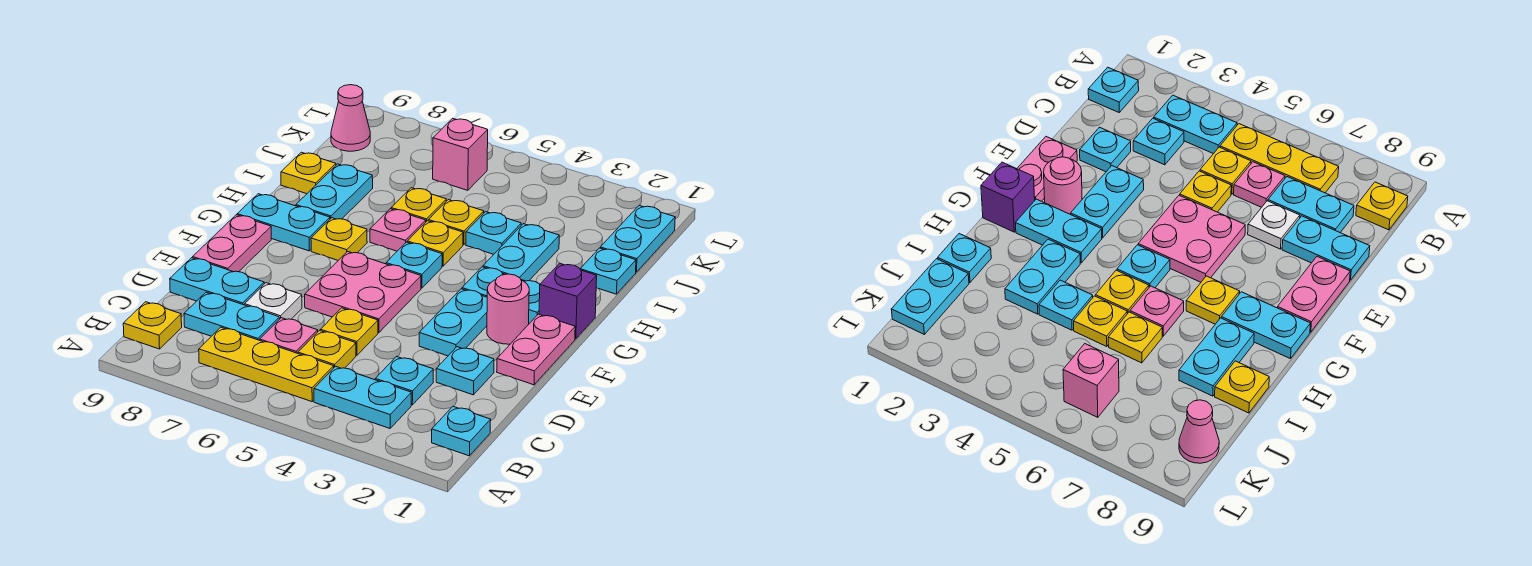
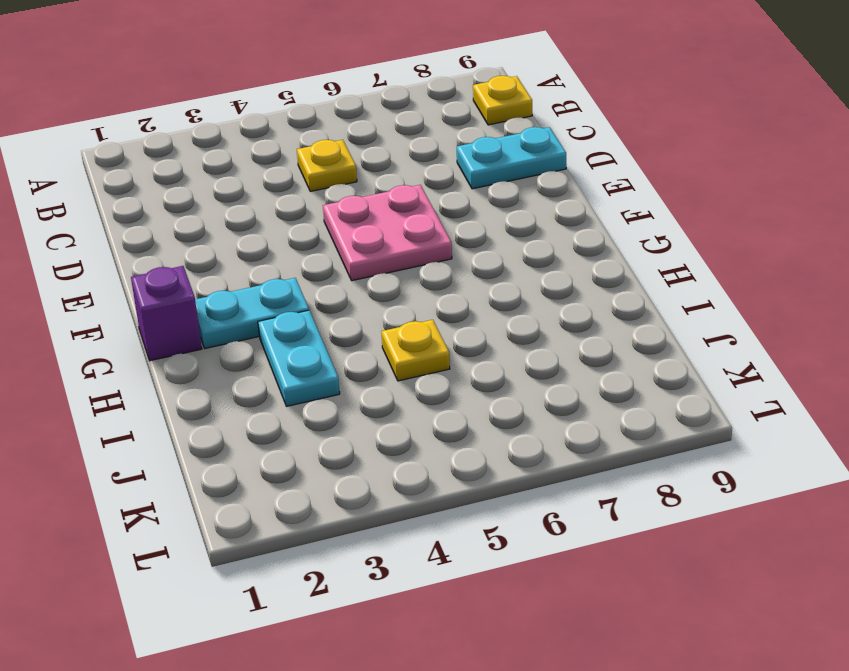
none -> cyan plate B1 level 1
none -> cyan plate B3:B4 level 1
none -> yellow plate B5:B7 level 1
none -> cyan plate C3 level 1

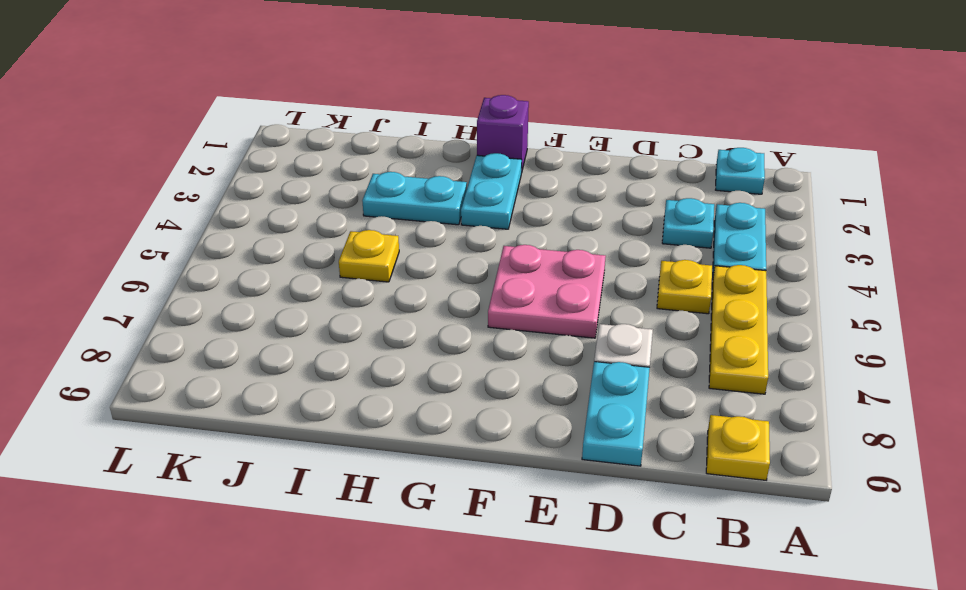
none -> pink plate C6 level 1
none -> cyan plate C7:C8 level 1
none -> cyan plate D2 level 1
none -> yellow plate D5 level 1

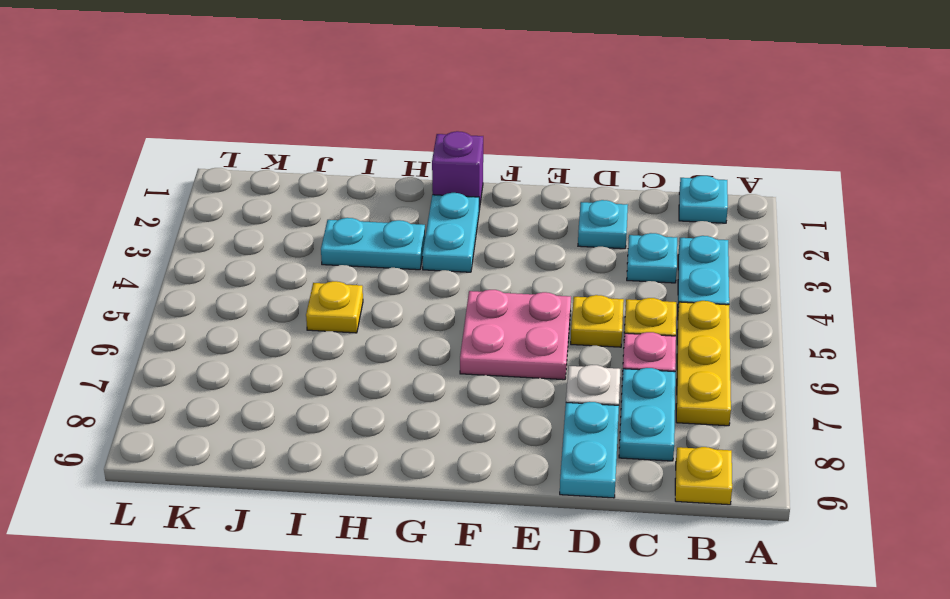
none -> pink plate E1:F1 level 1
none -> cyan plate E3:F3 level 1
none -> pink plate E9:F9 level 1
none -> pink round brick F2 level 1

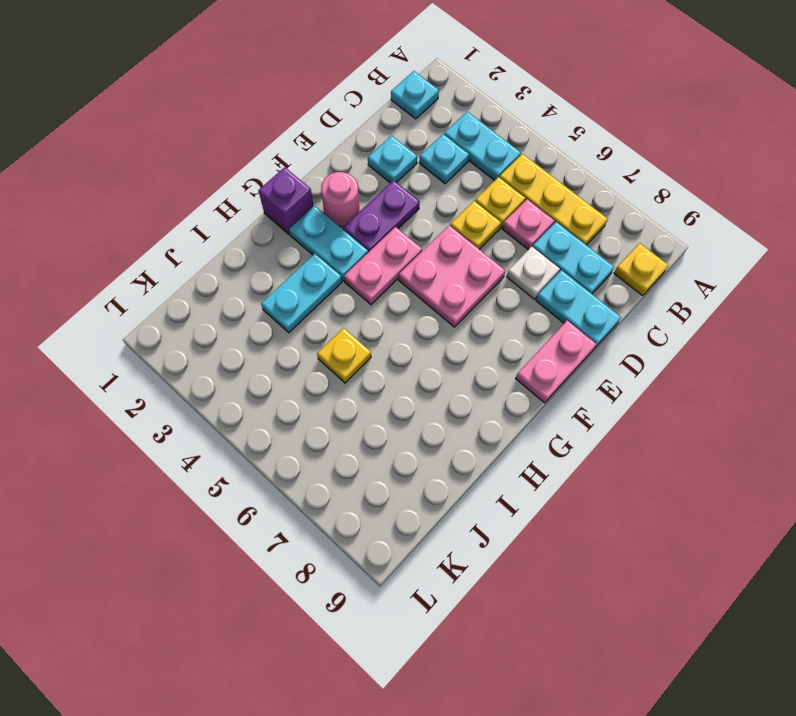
purple plate E3:F3 level 1 -> cyan plate E3:F3 level 1
pink plate F4:G4 level 1 -> pink plate E1:F1 level 1
none -> cyan plate G5 level 1
none -> yellow plate G7 level 1
none -> cyan plate G8:G9 level 1
none -> yellow plate H5 level 1

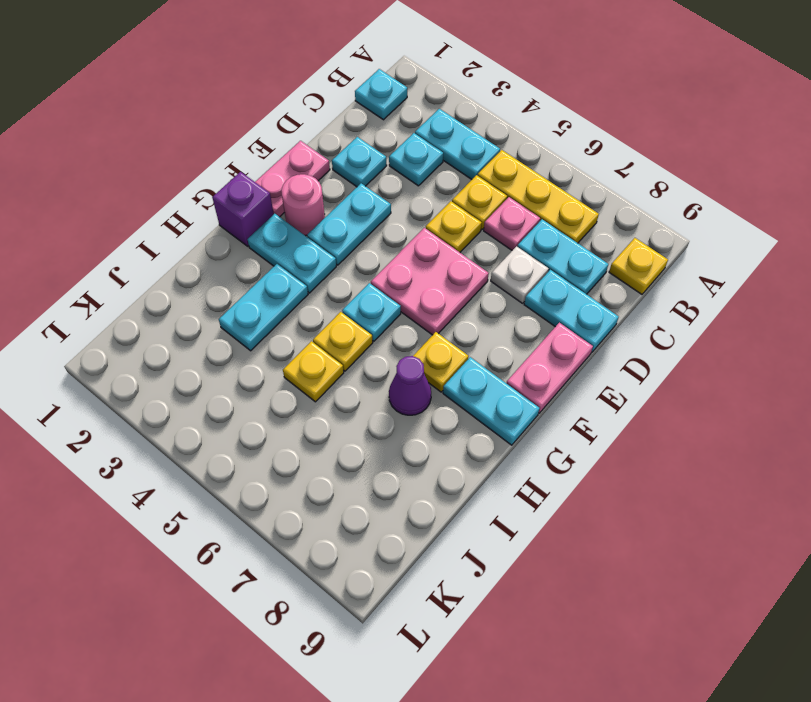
purple cone H7 level 1 -> none
none -> pink plate H6 level 1
none -> cyan plate H8:I8 level 1
none -> cyan plate I1 level 1
none -> cyan plate I4 level 1

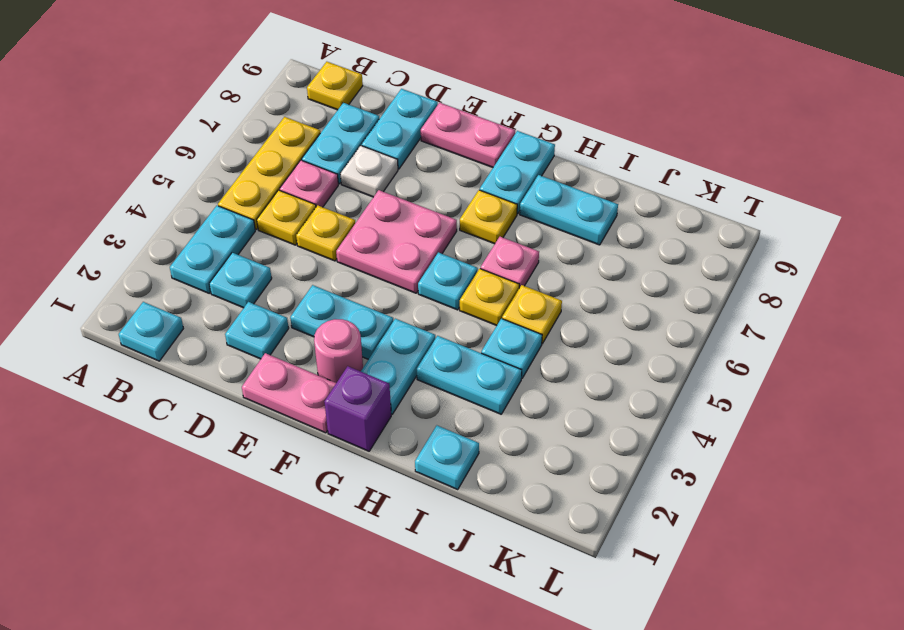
none -> yellow plate I6 level 1
none -> yellow plate I9 level 1
none -> cyan plate J1:K1 level 1
none -> pink brick K6 level 1

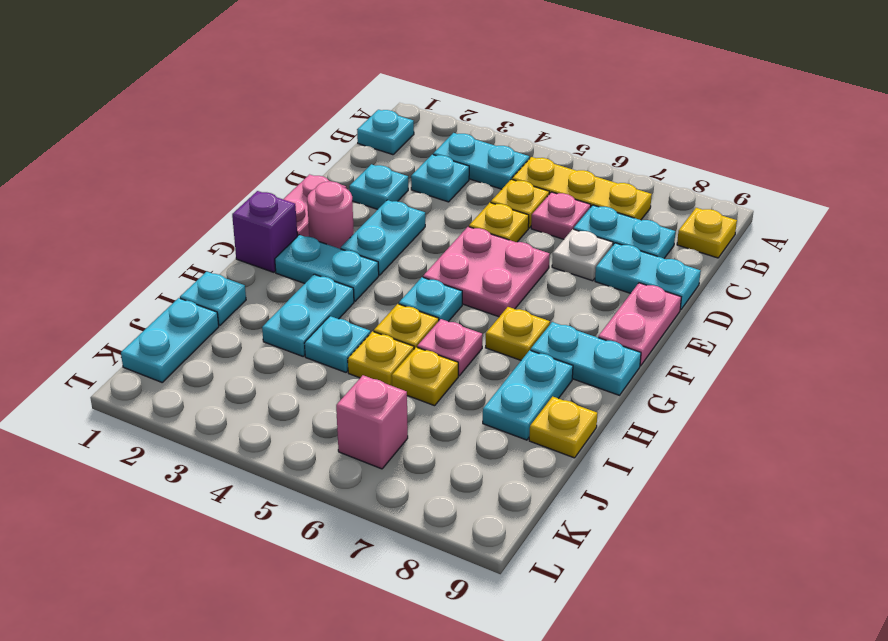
none -> pink cone K9 level 1

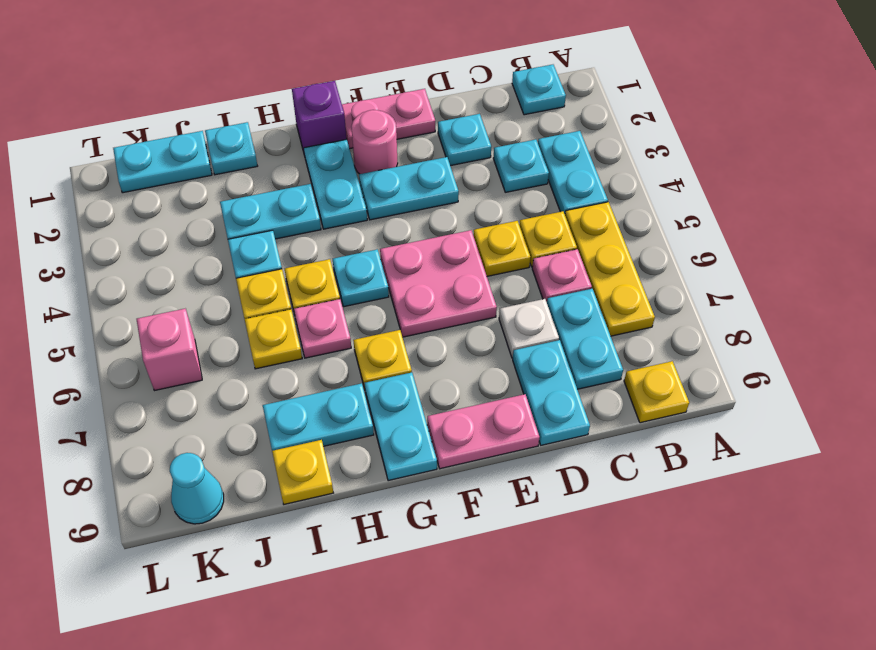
cyan cone K9 level 1 -> pink cone K9 level 1

